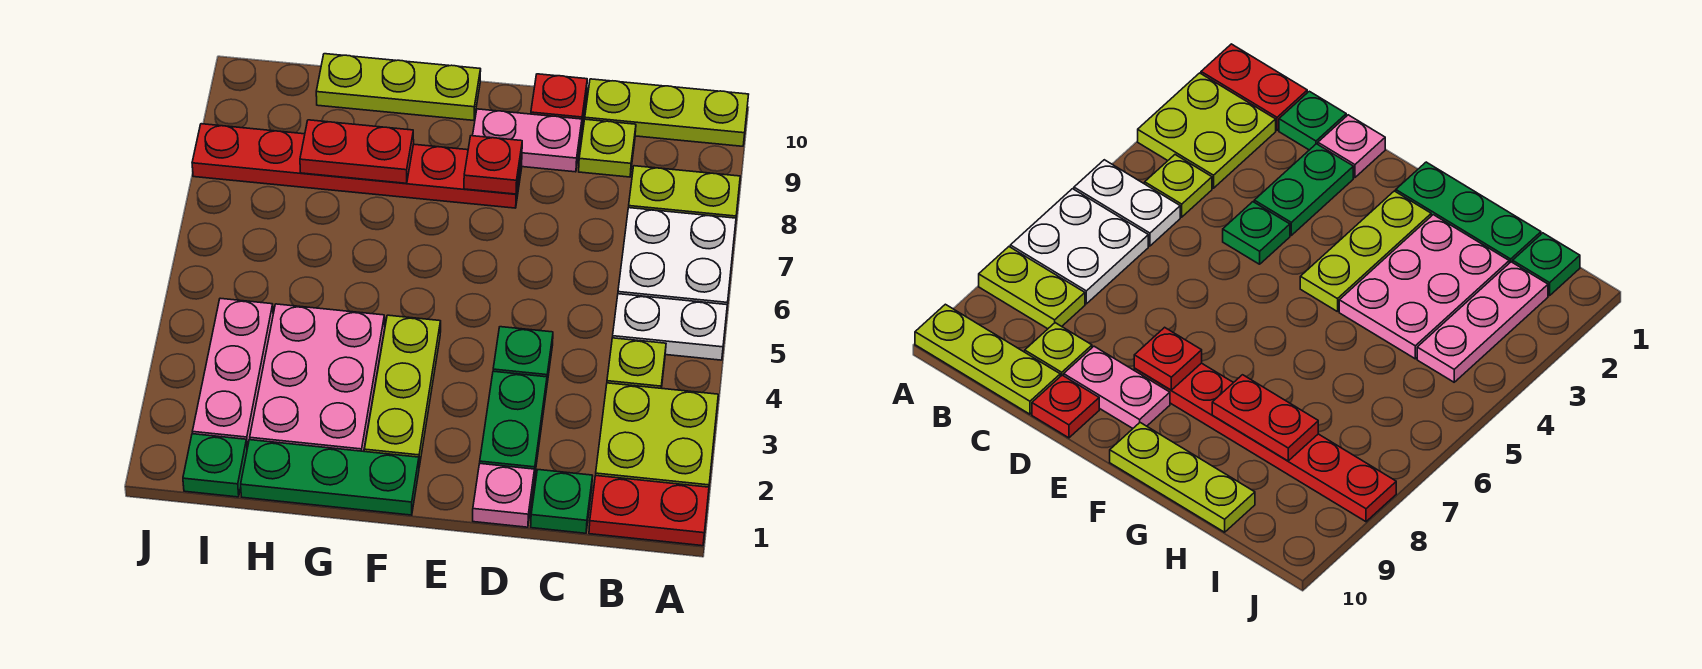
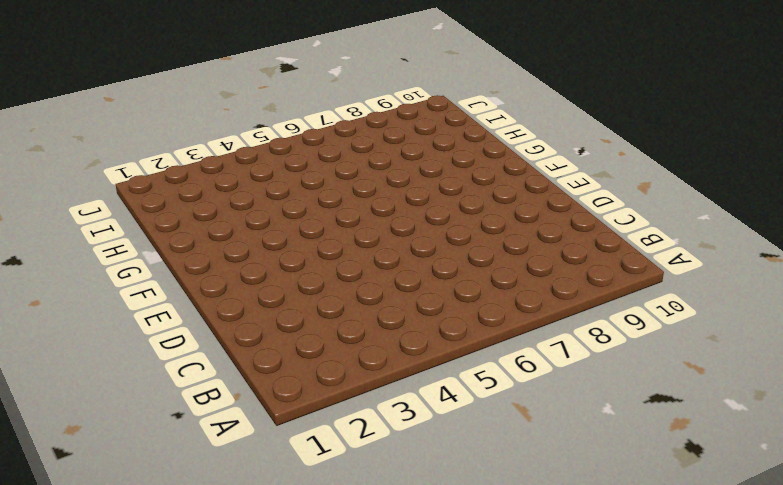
none -> red plate A1:B1 level 1
none -> lime plate A2:B3 level 1
none -> white plate A5:B5 level 1

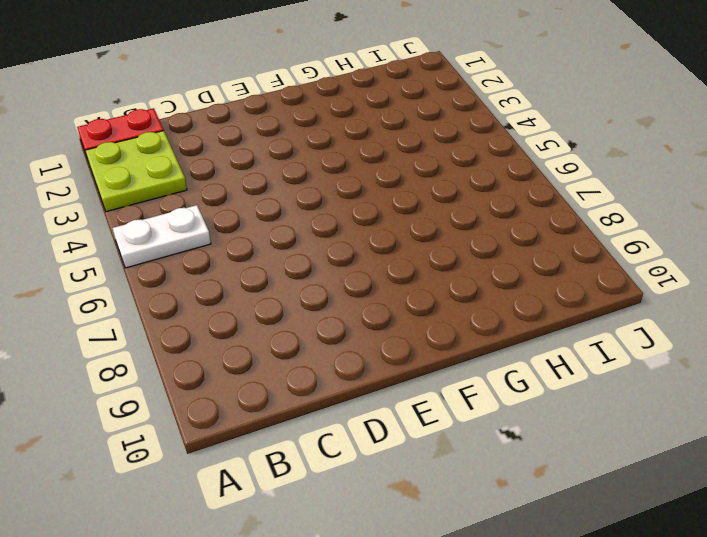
none -> white plate A6:B7 level 1
none -> lime plate A8:B8 level 1
none -> lime plate A10:C10 level 1

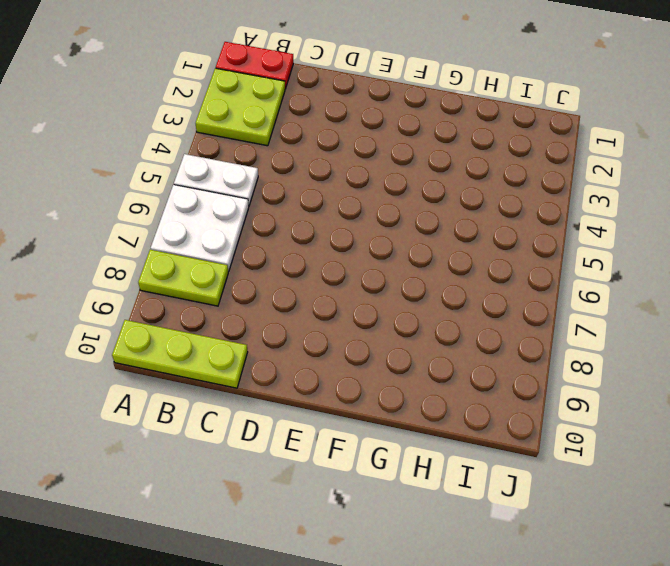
none -> lime plate B4 level 1
none -> green plate C1 level 1
none -> lime plate C9 level 1

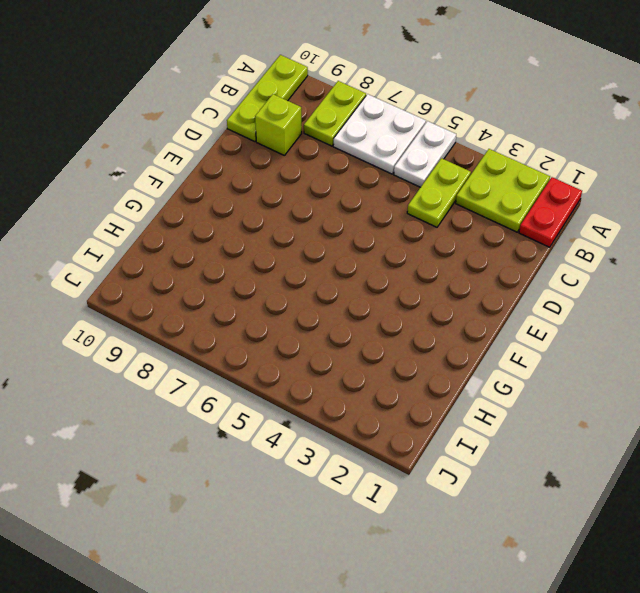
lime plate B4:C4 level 1 -> lime plate B4 level 1
lime brick C9 level 1 -> lime plate C9 level 1
none -> green plate C1 level 1
none -> pink plate D1 level 1
none -> green plate D2:D3 level 1

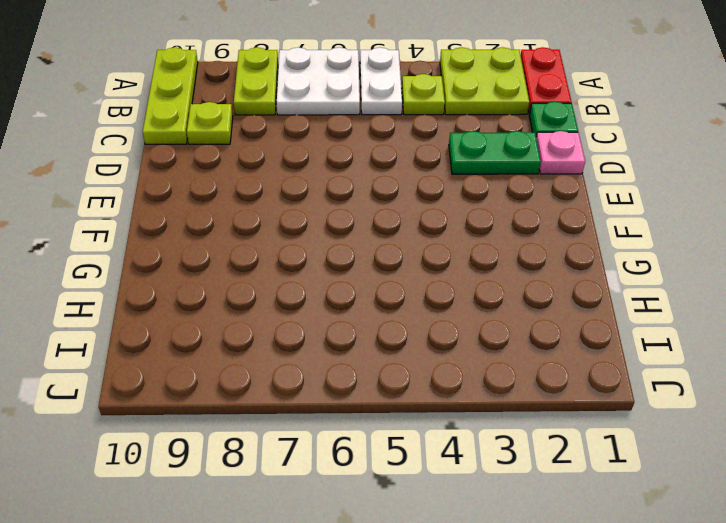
none -> green plate D4 level 1
none -> pink plate D9:E9 level 1
none -> red plate D10 level 1

